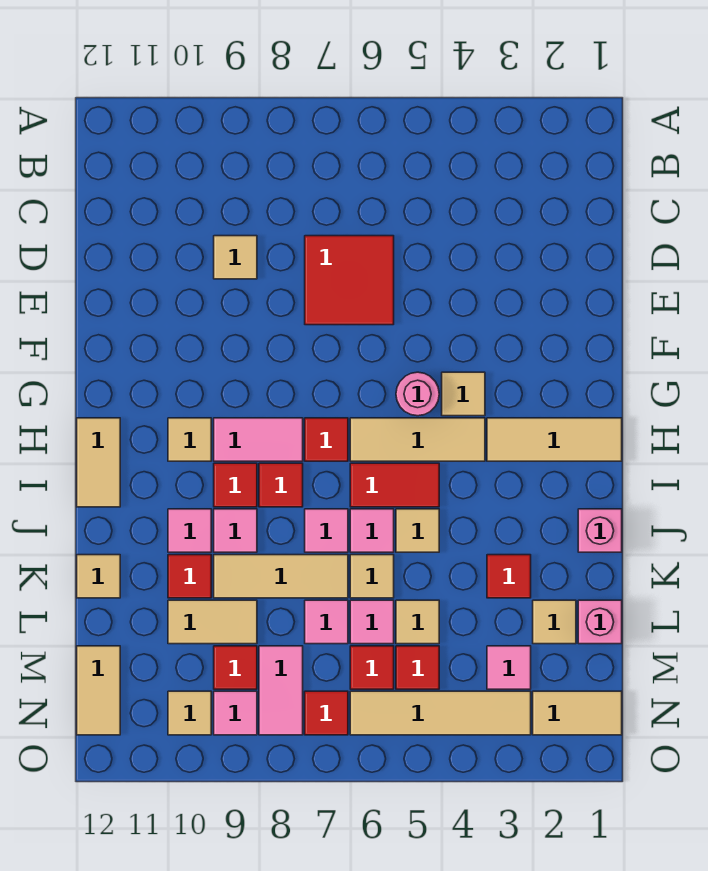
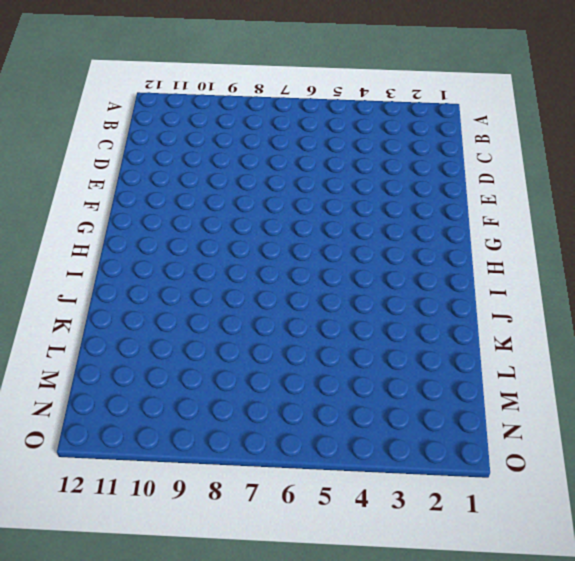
none -> red tile D6:E7 level 1
none -> tan tile D9 level 1
none -> tan tile G4 level 1
none -> pink round brick G5 level 1

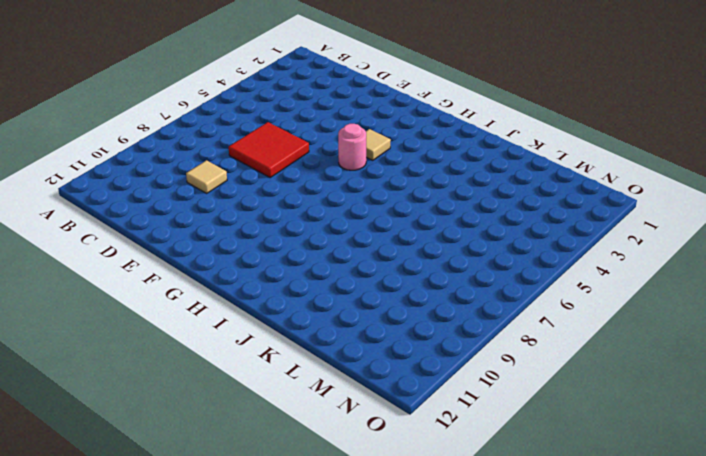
none -> tan tile H1:H3 level 1
none -> tan tile H4:H6 level 1
none -> red tile H7 level 1
none -> pink tile H8:H9 level 1

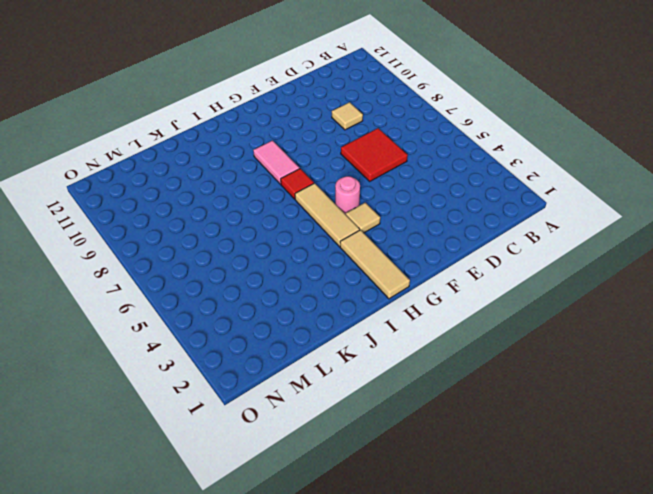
none -> tan tile H10 level 1
none -> tan tile H12:I12 level 1
none -> red tile I5:I6 level 1
none -> red tile I8 level 1

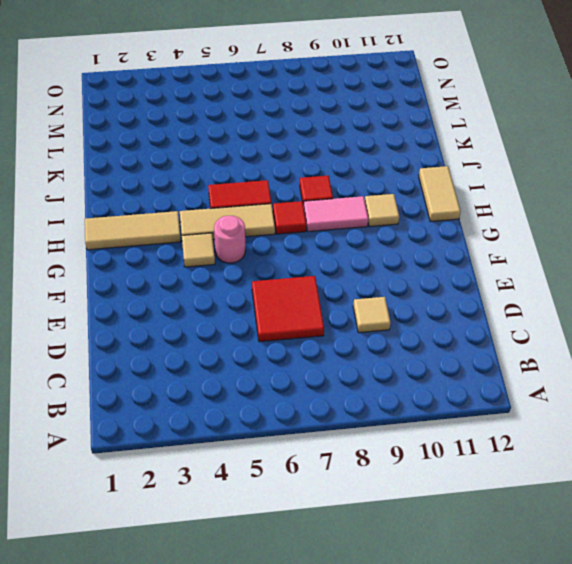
none -> red tile I9 level 1
none -> pink brick J1 level 1
none -> tan tile J5 level 1
none -> pink tile J6 level 1

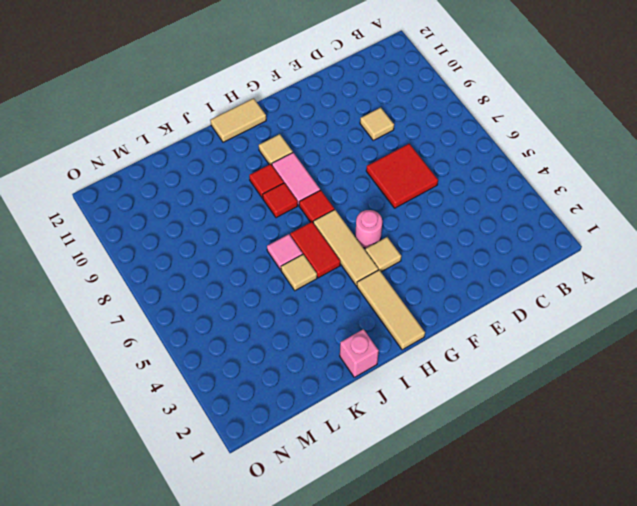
none -> pink tile J7 level 1
none -> pink tile J9 level 1
none -> pink tile J10 level 1
none -> red tile K3 level 1

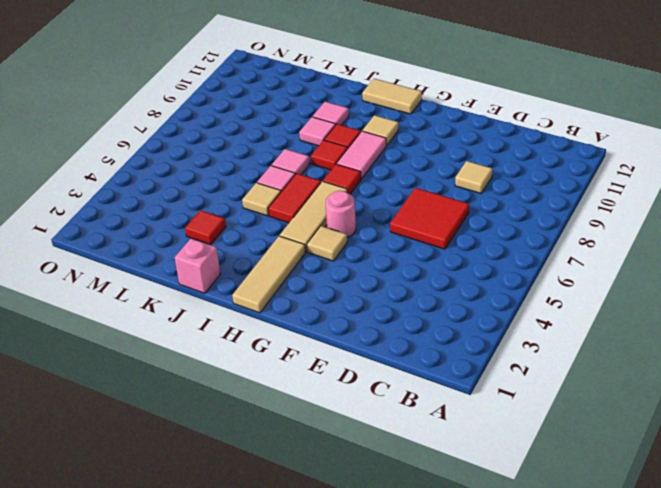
none -> tan tile K6 level 1
none -> tan tile K7:K9 level 1
none -> red tile K10 level 1
none -> tan tile K12 level 1

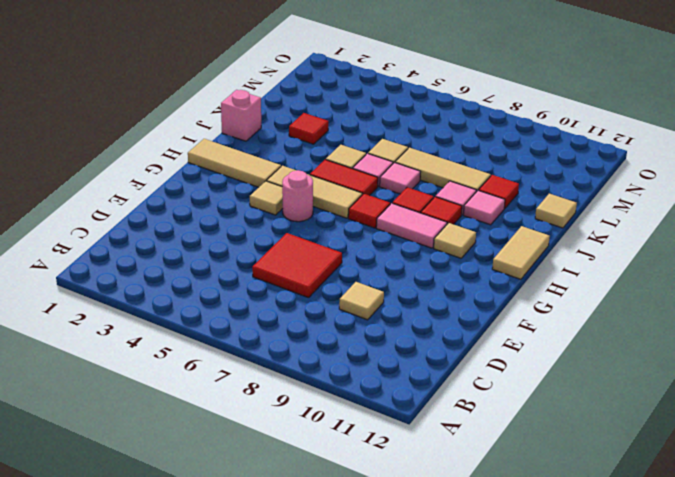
none -> pink brick L1 level 1
none -> tan tile L2 level 1
none -> tan tile L5 level 1
none -> pink tile L6 level 1

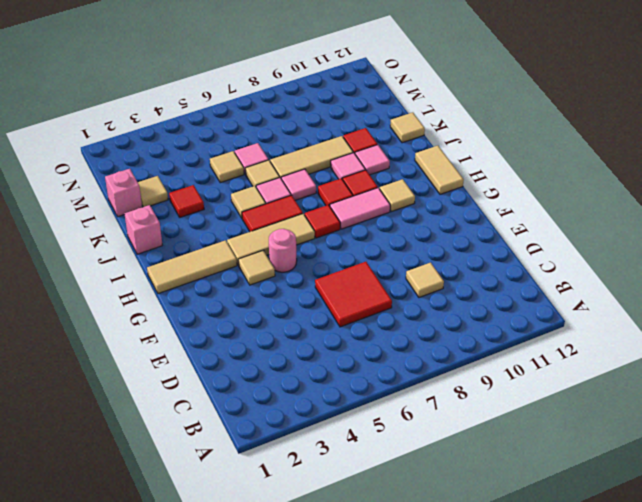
none -> pink tile L7 level 1
none -> tan tile L9:L10 level 1
none -> pink tile M3 level 1
none -> red tile M5 level 1

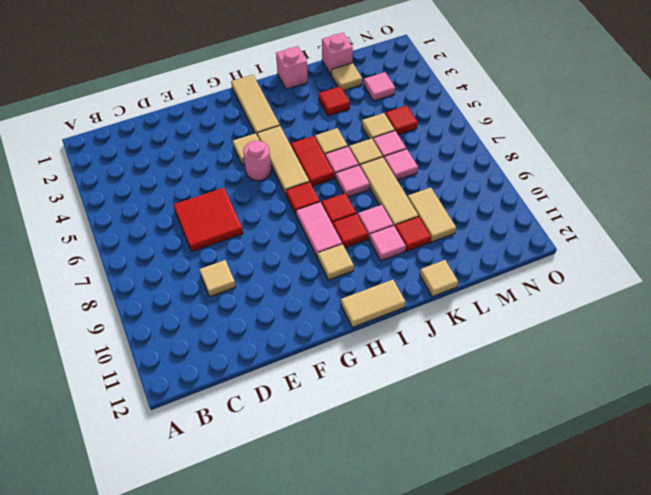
none -> red tile M6 level 1
none -> pink tile M8:N8 level 1
none -> red tile M9 level 1
none -> tan tile M12:N12 level 1

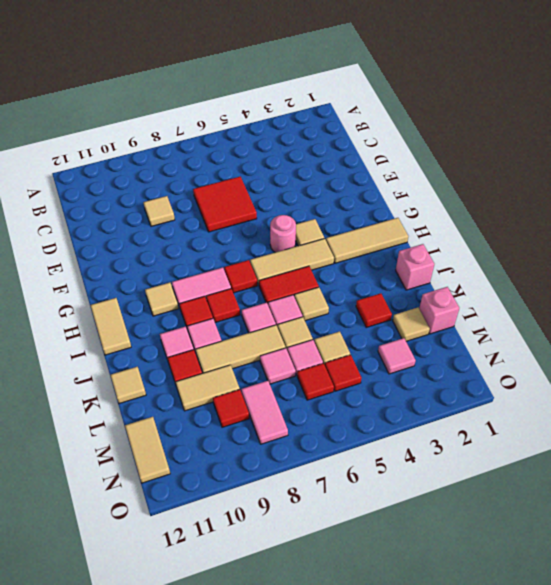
none -> tan tile N1:N2 level 1
none -> tan tile N3:N6 level 1
none -> red tile N7 level 1
none -> pink tile N9 level 1

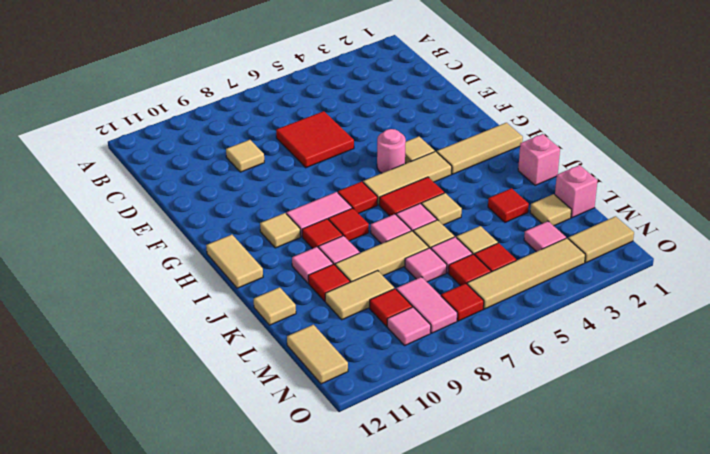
none -> tan tile N10 level 1

